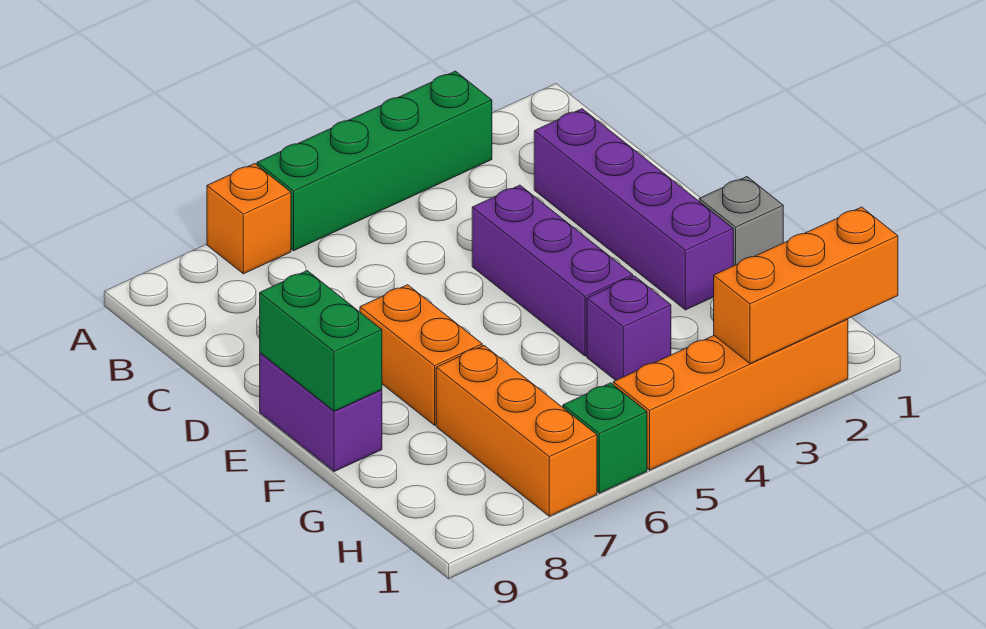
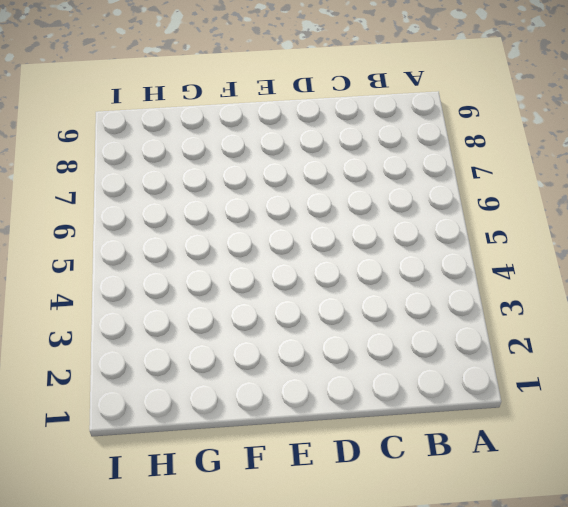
none -> green brick A3:A6 level 1
none -> orange brick A7 level 1
none -> purple brick C2:F2 level 1

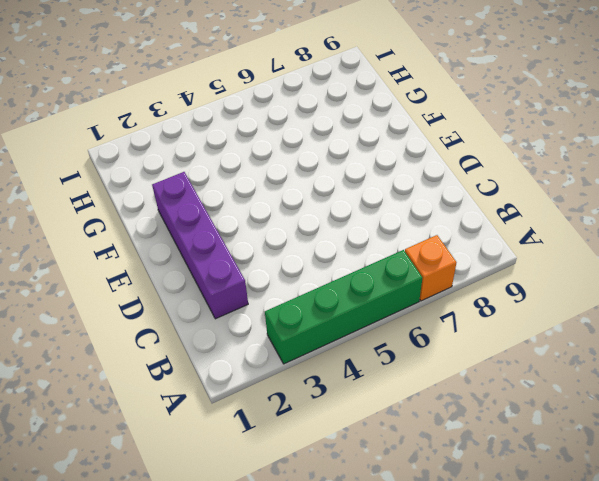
none -> purple brick D4:F4 level 1
none -> orange brick E7:F7 level 1
none -> purple brick E9:F9 level 1

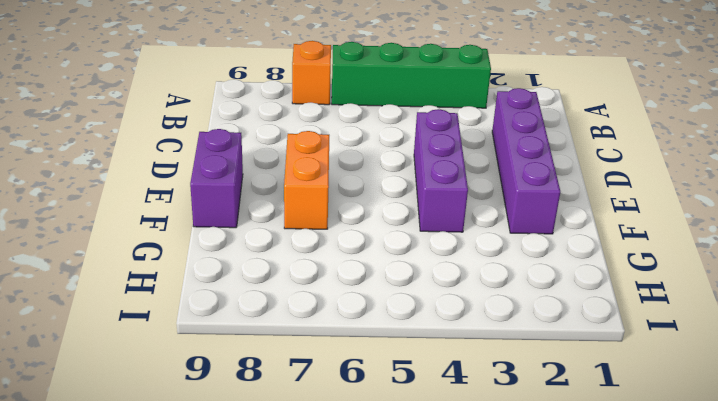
none -> grey brick F1 level 1
none -> purple brick G4 level 1
none -> orange brick G7:I7 level 1

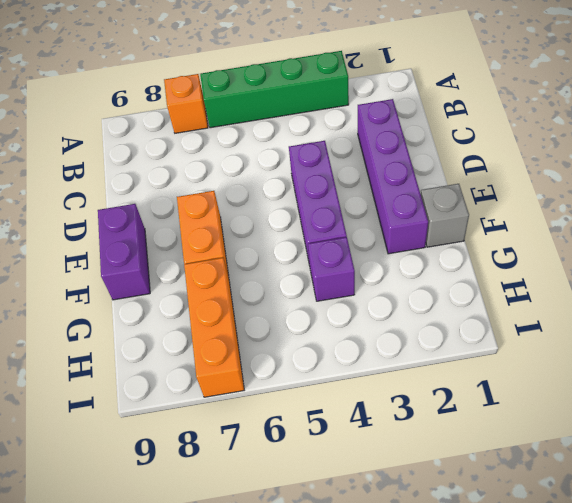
none -> orange brick I2:I5 level 1
none -> green brick I6 level 1
none -> green brick E9:F9 level 2

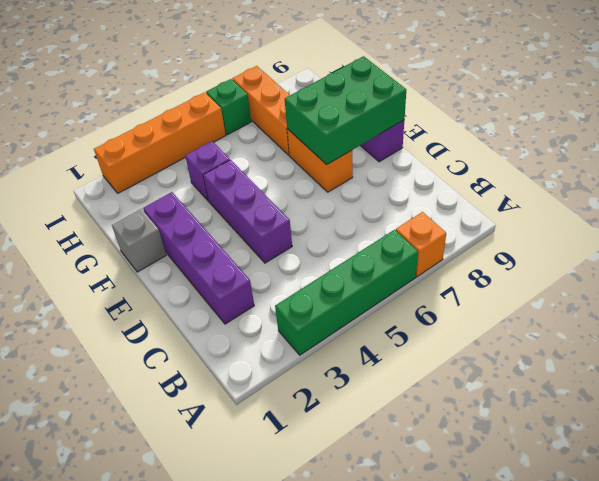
green brick E7:F9 level 2 -> green brick E9:F9 level 2
none -> orange brick I1:I3 level 2

